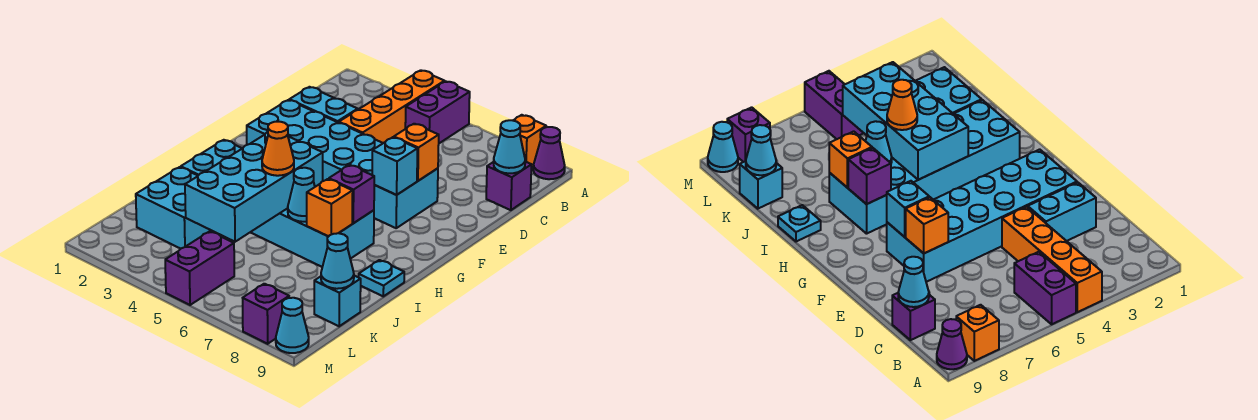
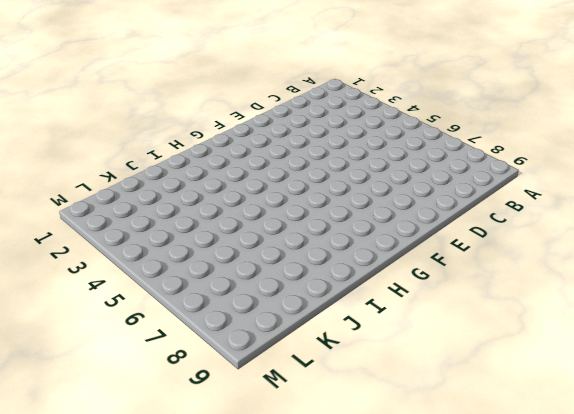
none -> orange brick A4:D4 level 1
none -> purple brick A5:B5 level 1
none -> orange brick A8 level 1

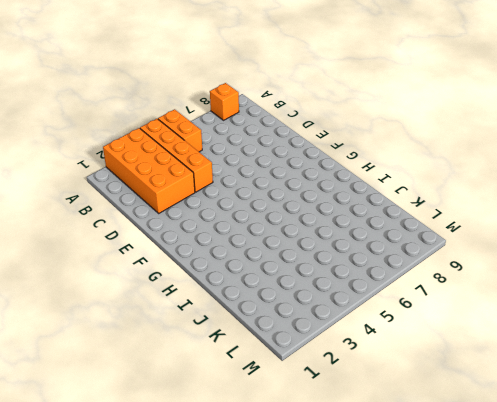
orange brick A2:D3 level 1 -> cyan brick D2:D3 level 1
orange brick A5:B5 level 1 -> purple brick A5:B5 level 1
none -> purple cone A9 level 1
none -> purple brick C9 level 1
none -> cyan brick E2:F7 level 1

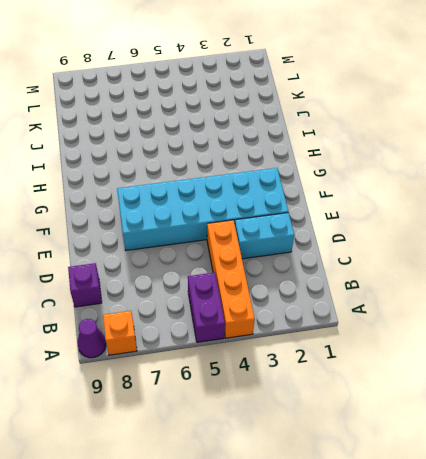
none -> cyan brick H2:I7 level 1
none -> cyan plate I9 level 1
none -> cyan brick J2:K3 level 1

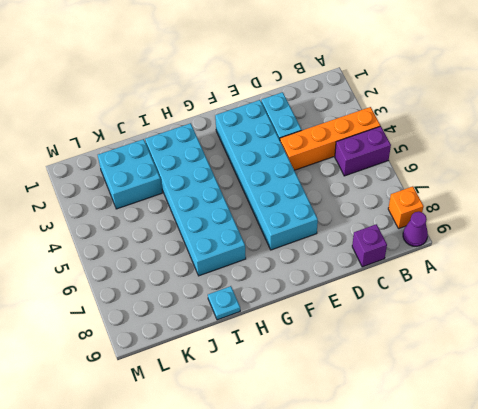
none -> cyan brick K9 level 1
none -> purple brick L5:M5 level 1
none -> purple brick M8 level 1

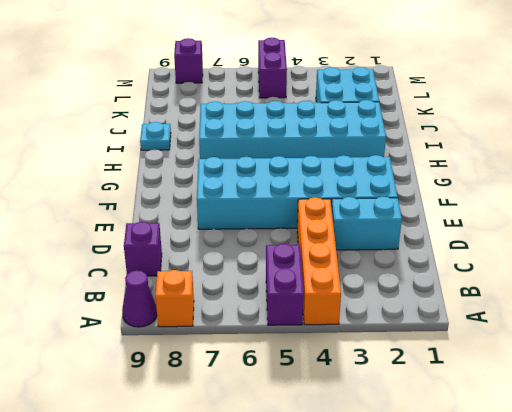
none -> cyan brick K9 level 1
none -> cyan cone M9 level 1
none -> cyan cone C9 level 2

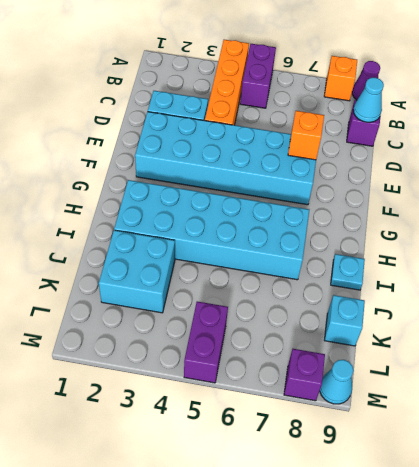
none -> cyan brick F7 level 2
none -> cyan brick H4:K5 level 2
none -> purple brick H7 level 2

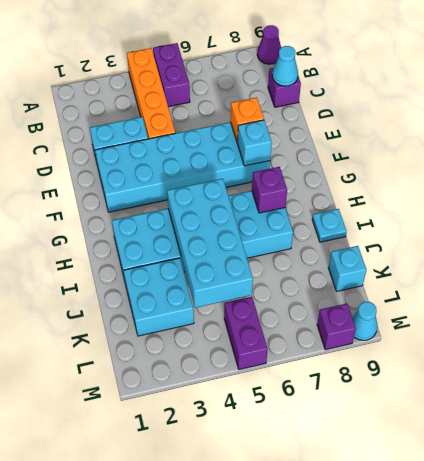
none -> orange brick A8 level 1
none -> cyan cone I6 level 2
none -> orange brick I7 level 2

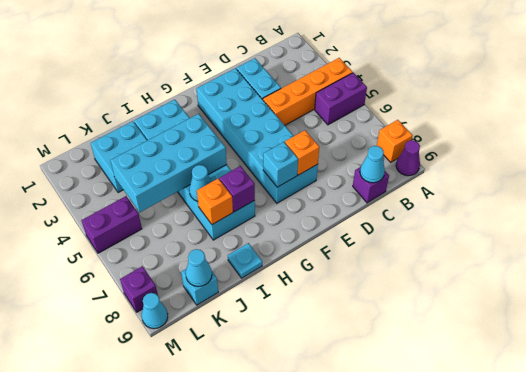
none -> orange cone I5 level 3

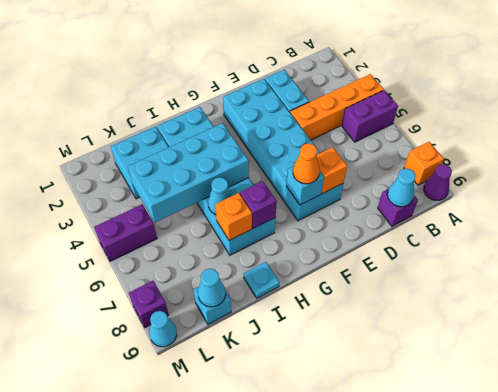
orange cone F7 level 3 -> orange cone I5 level 3

